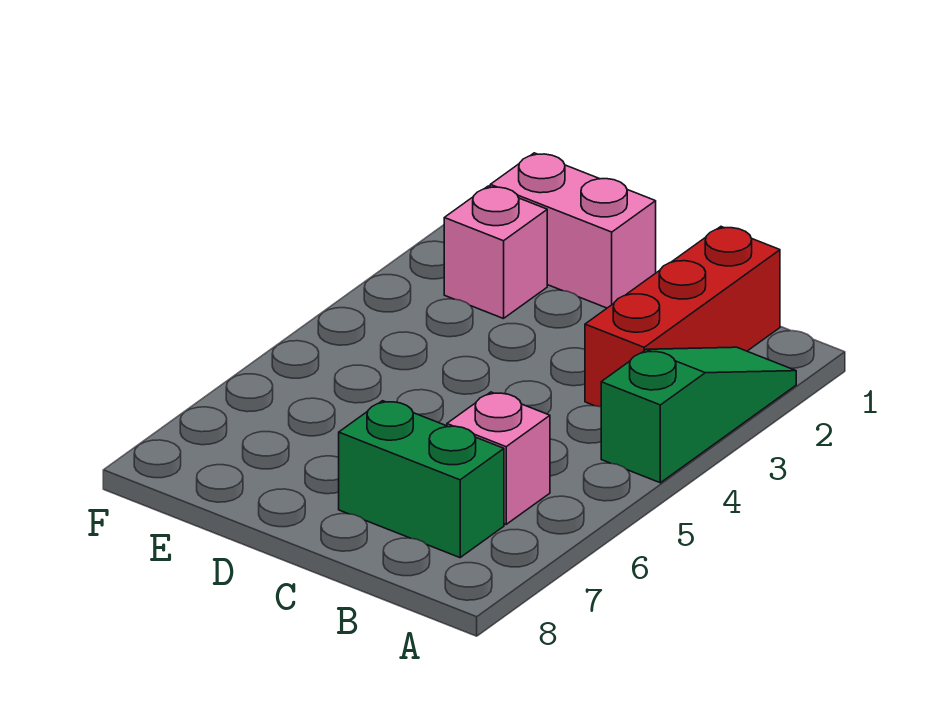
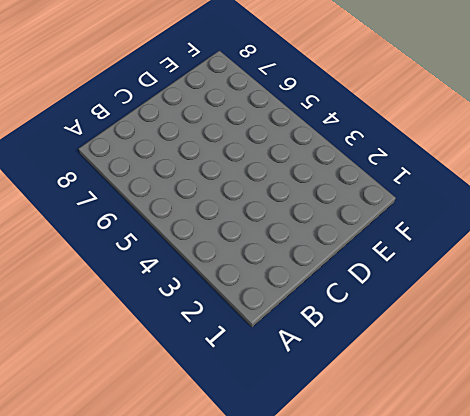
none -> green slope A2:A4 level 1 top 4
none -> red brick B1:B3 level 1

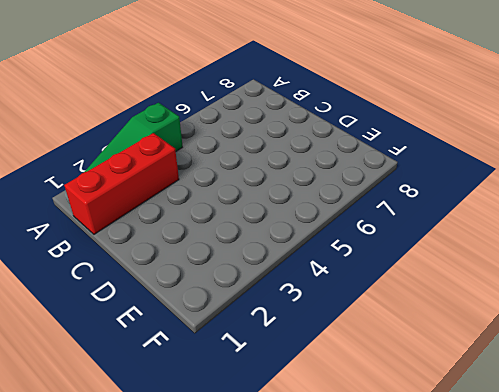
none -> pink brick B6 level 1
none -> green brick B7:C7 level 1

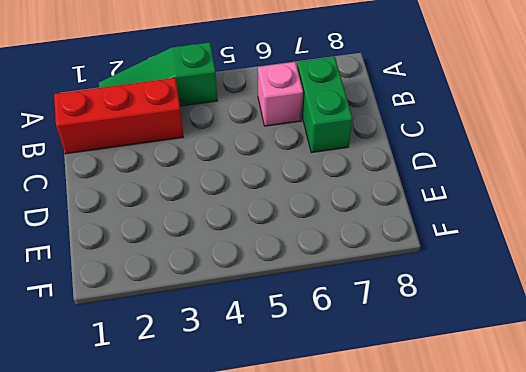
none -> pink brick D1:E1 level 1
none -> pink brick E2 level 1

